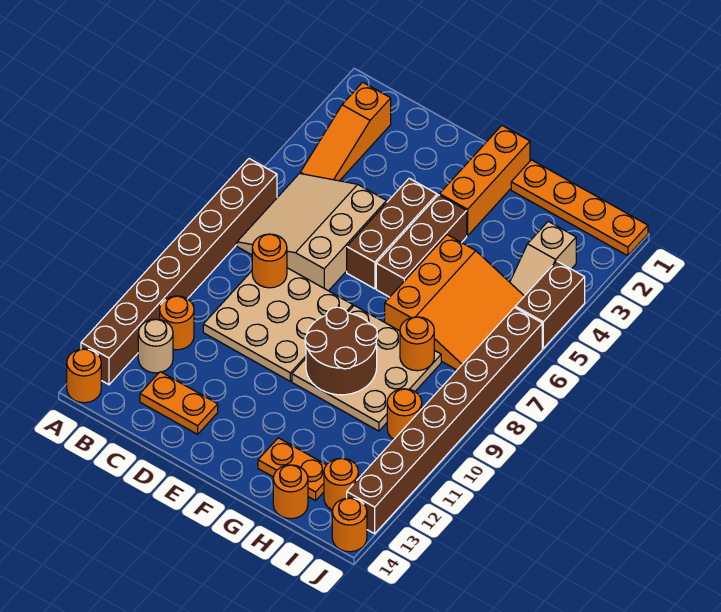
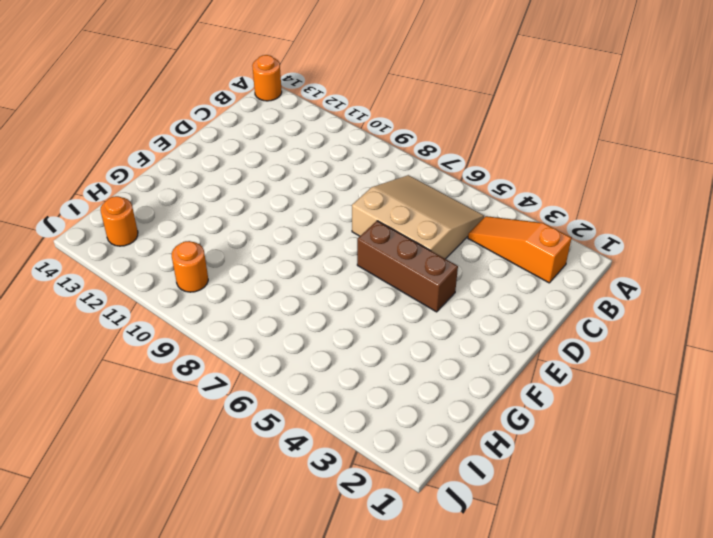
none -> brown brick A6:A13 level 1
none -> orange round brick B11 level 1
none -> tan round brick B12 level 1

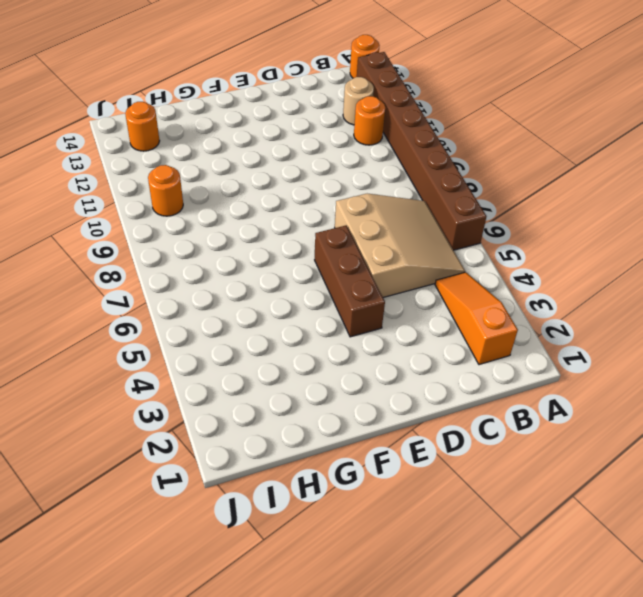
none -> tan plate C8:E10 level 1
none -> orange plate C13:D13 level 1
none -> orange brick F1:F3 level 1

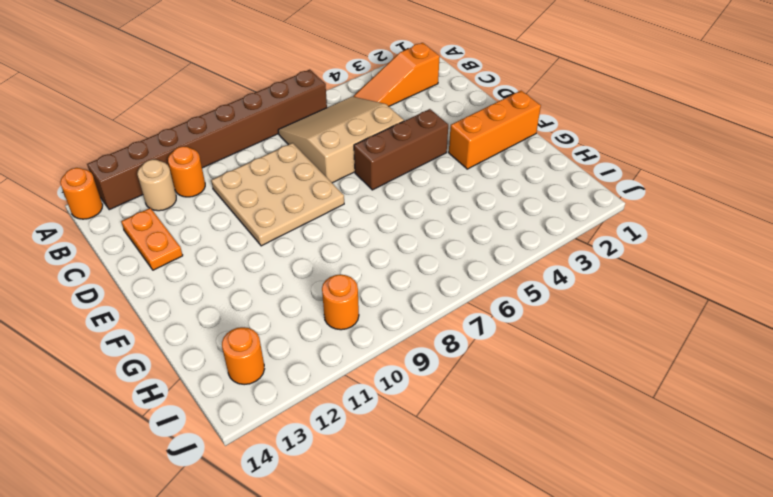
none -> brown brick F4:F6 level 1
none -> tan plate F8:H10 level 1
none -> orange plate G1:J1 level 1

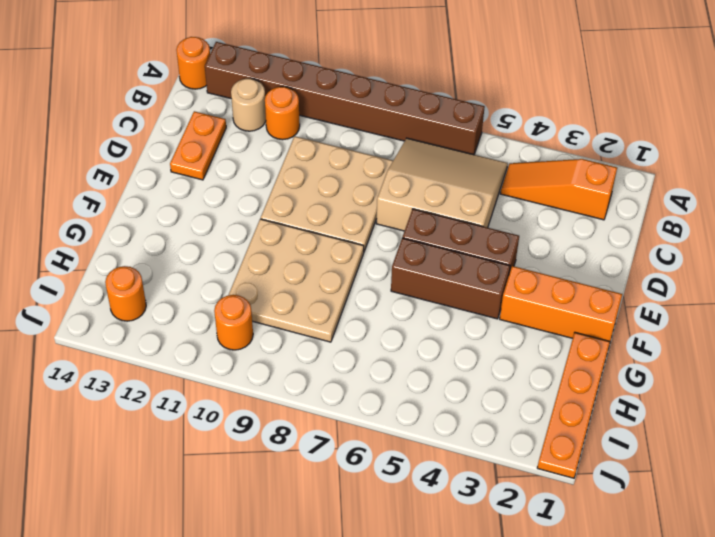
none -> orange slope G5:I7 level 1 top G
none -> orange plate G13:H13 level 1
none -> orange round brick H14 level 1

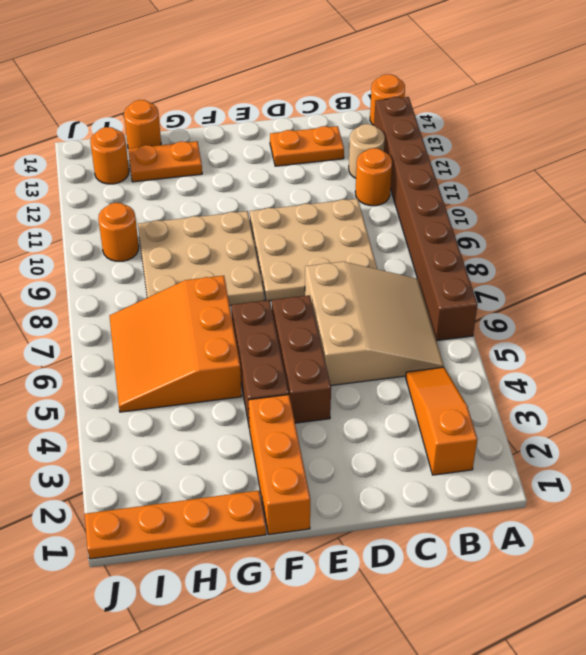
none -> tan slope I3:I4 level 1 top 3
none -> brown brick J4:J5 level 1
none -> brown brick J6:J13 level 1

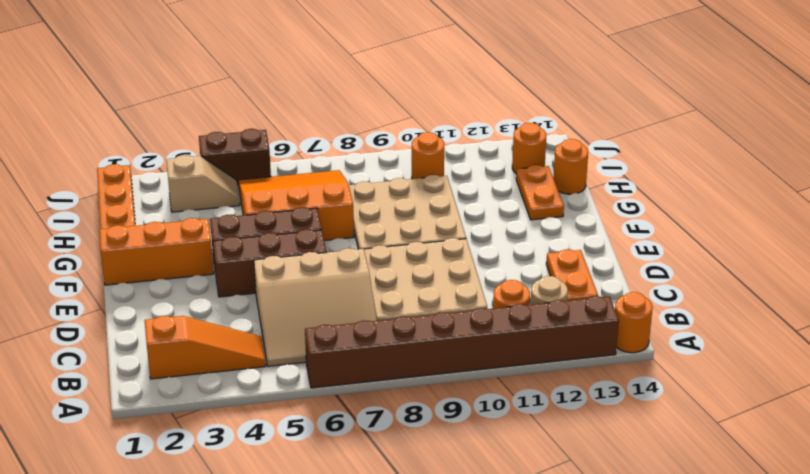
none -> brown brick J6:J13 level 1
none -> orange round brick J14 level 1
none -> orange round brick C8 level 2

